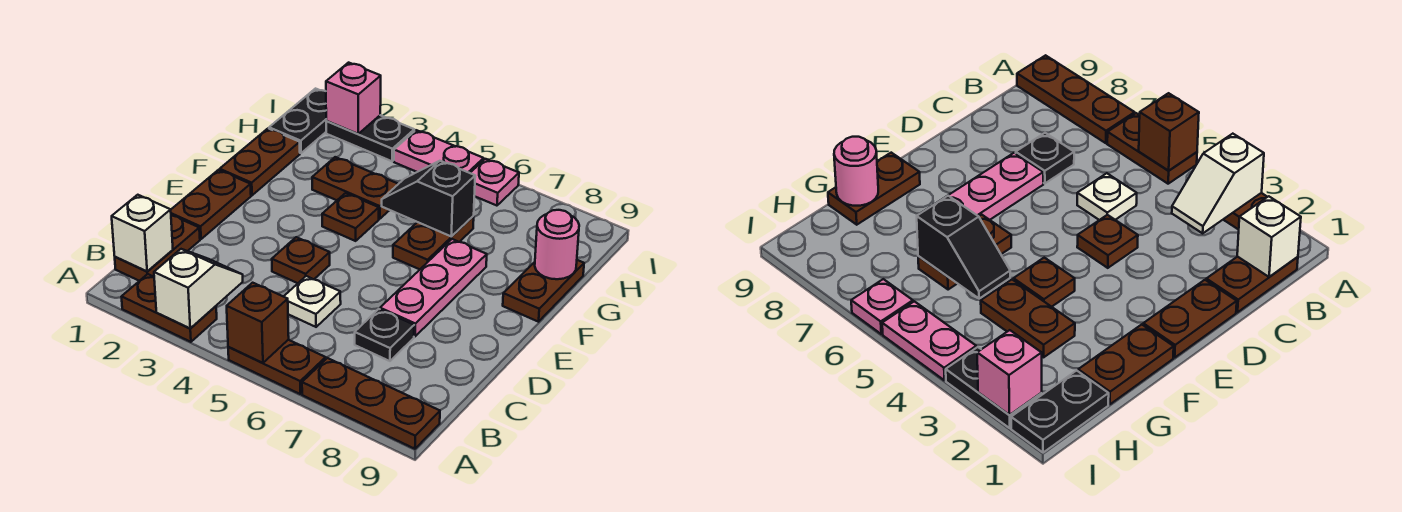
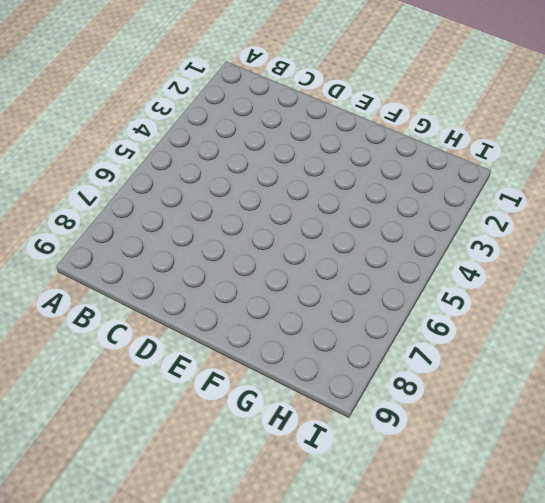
none -> brown plate A2:A3 level 1
none -> brown plate A5:A6 level 1
none -> brown plate A7:A9 level 1

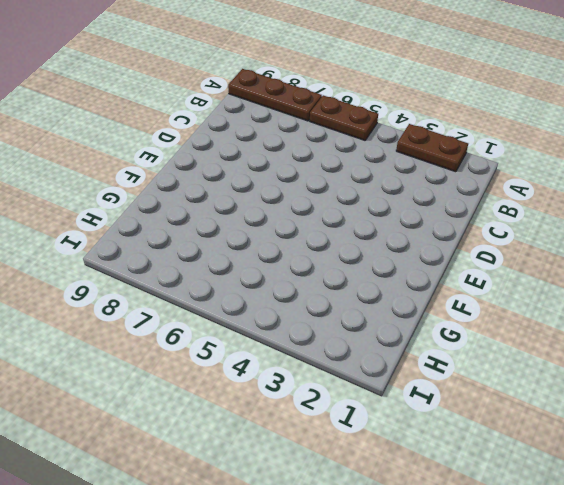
none -> brown plate B1:C1 level 1
none -> white plate C5 level 1
none -> black plate C7 level 1

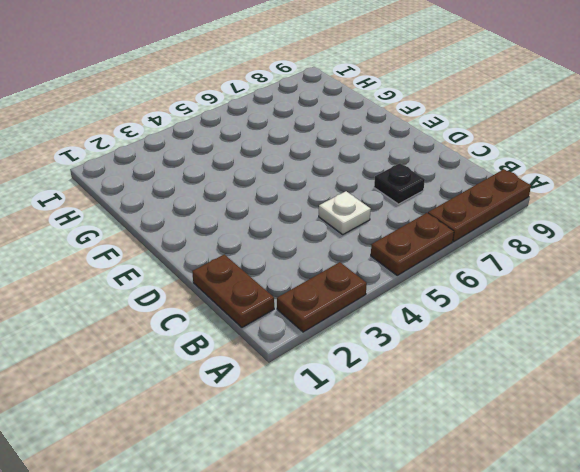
none -> brown plate D1:E1 level 1
none -> brown plate D4 level 1
none -> pink plate D7:F7 level 1

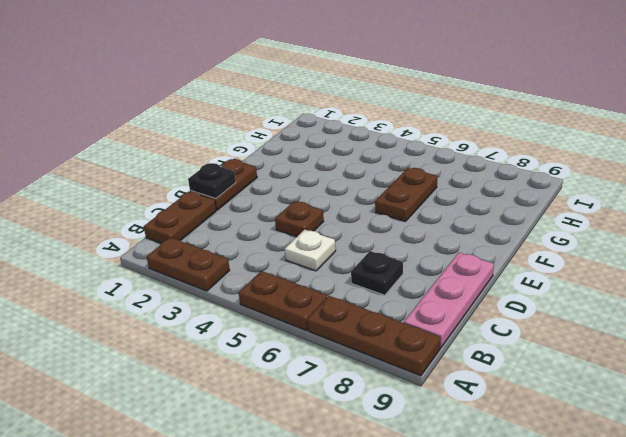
pink plate B9:D9 level 1 -> pink plate D7:F7 level 1
black plate D1 level 2 -> none
none -> brown plate F1:G1 level 1
none -> brown plate F4 level 1
none -> brown plate F9:G9 level 1

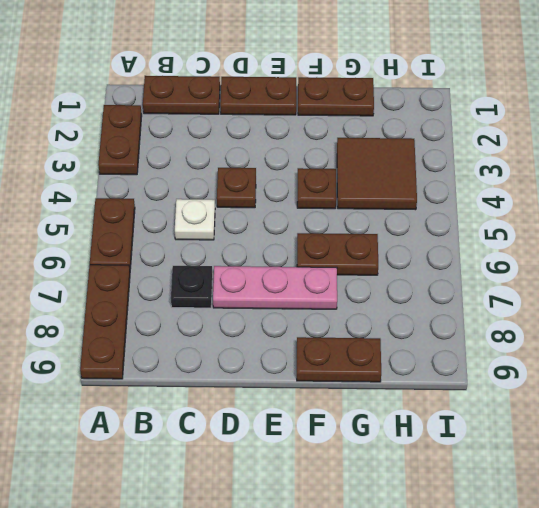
brown tile G3:H4 level 1 -> brown plate G3:G4 level 1
none -> black plate H1:I1 level 1
none -> black plate I2:I3 level 1
none -> pink plate I4:I5 level 1

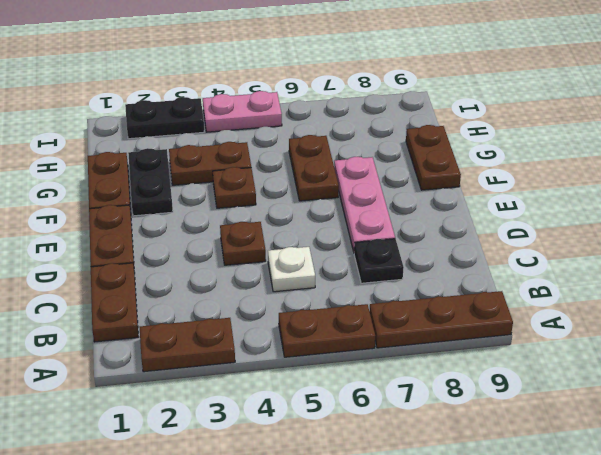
black plate F2:G2 level 1 -> black plate H1:I1 level 1
none -> pink plate I6 level 1
none -> white slope A3:B3 level 2 top A
none -> brown brick A5 level 2

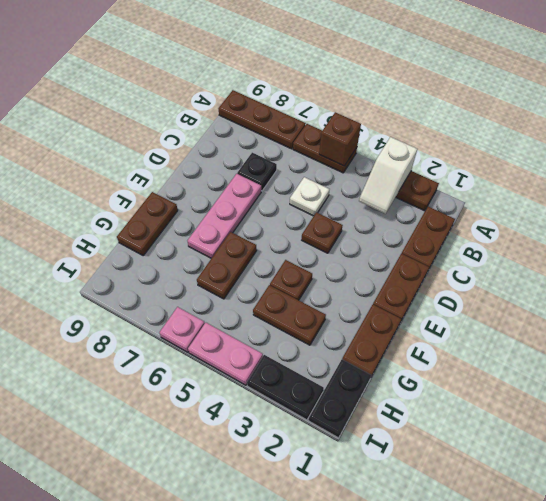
none -> white brick B1 level 2
none -> black slope G5:G6 level 2 top 6
none -> pink round brick G9 level 2

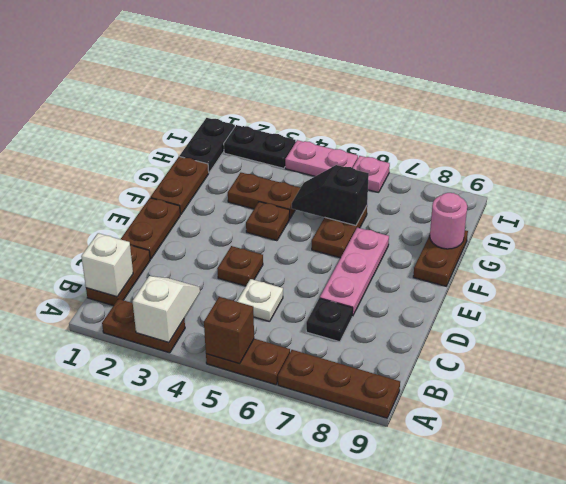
none -> pink brick I2 level 2

